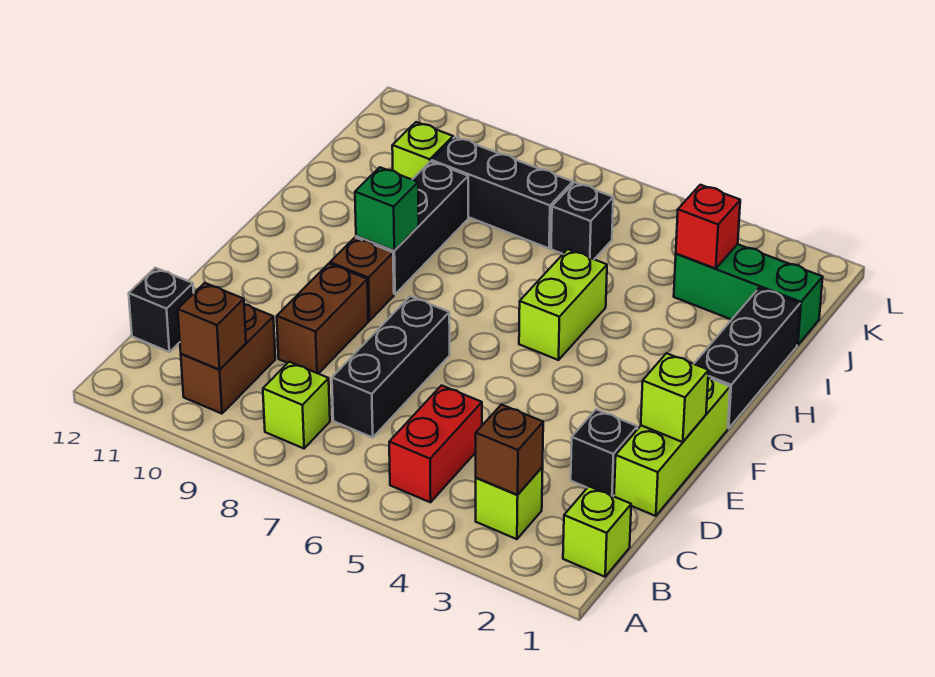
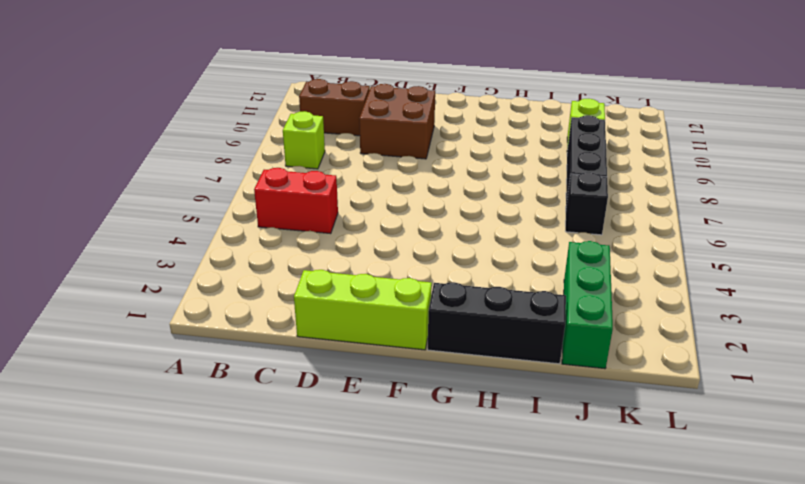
brown brick D9:E10 level 1 -> brown brick D9:E9 level 1
none -> lime brick B1 level 1
none -> lime brick B3 level 1
none -> black brick C7:E7 level 1

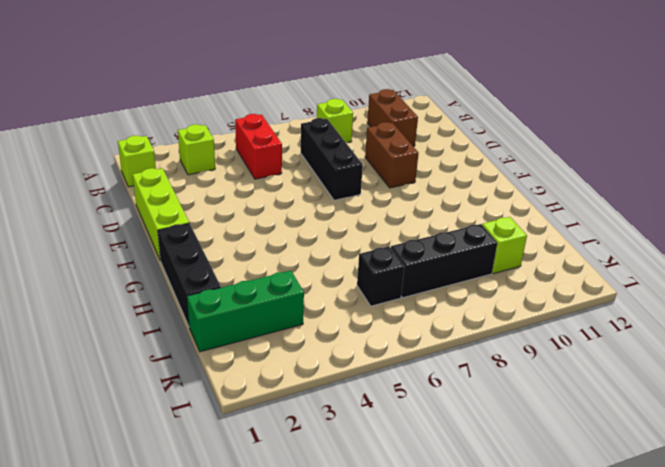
none -> black brick C12 level 1
none -> black brick D2 level 1
none -> brown brick F9 level 1

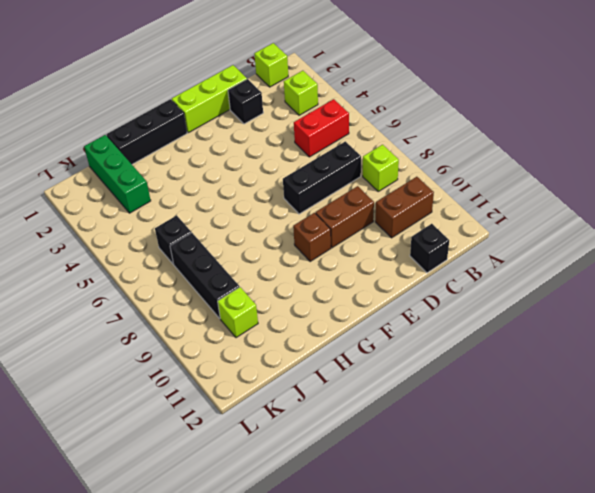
none -> lime brick G5:H5 level 1
none -> black brick G9:I9 level 1
none -> brown brick B3 level 2

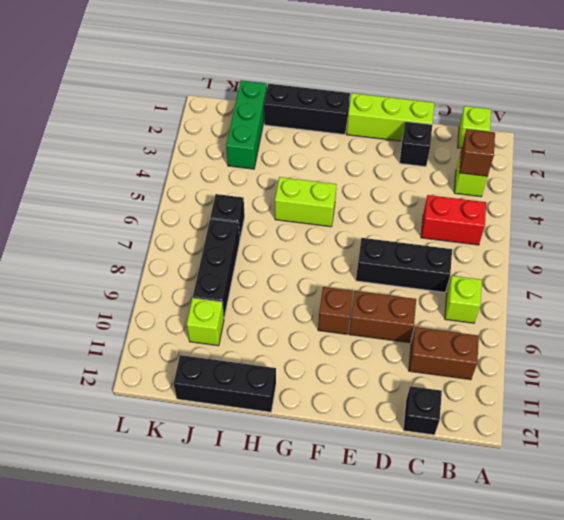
black brick H12:J12 level 1 -> black brick G9:I9 level 1
none -> brown brick B10 level 2
none -> lime brick E1 level 2
none -> green brick G9 level 2

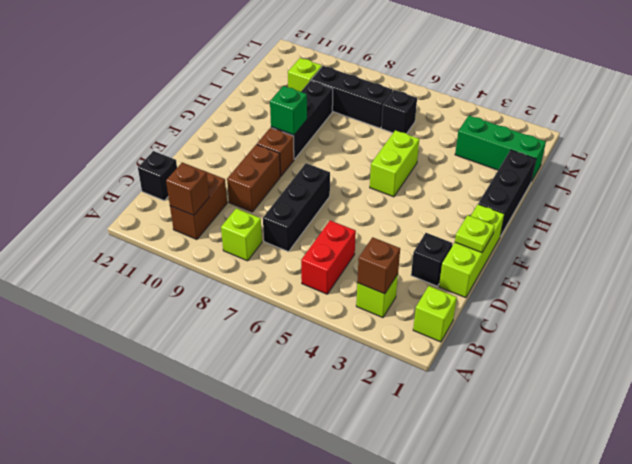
lime plate E1 level 2 -> lime brick E1 level 2
none -> red brick J3 level 2

